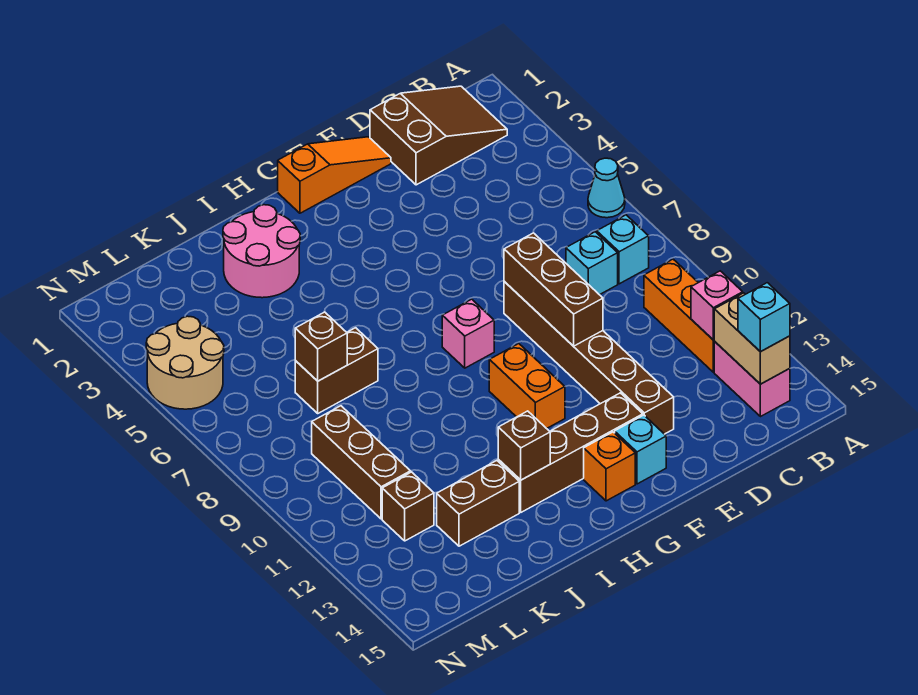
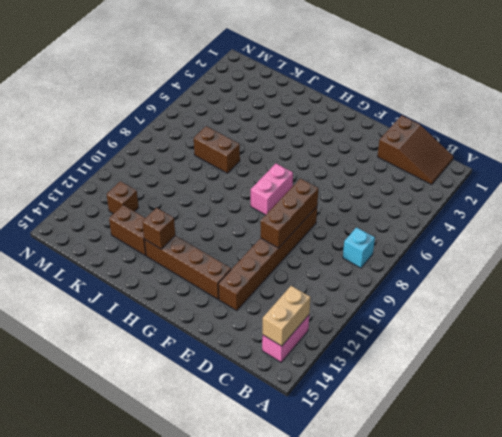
pink brick G7:G8 level 1 -> pink brick G8 level 1
none -> cyan cone A6 level 1
none -> orange brick B10:B12 level 1
none -> cyan brick C8 level 1

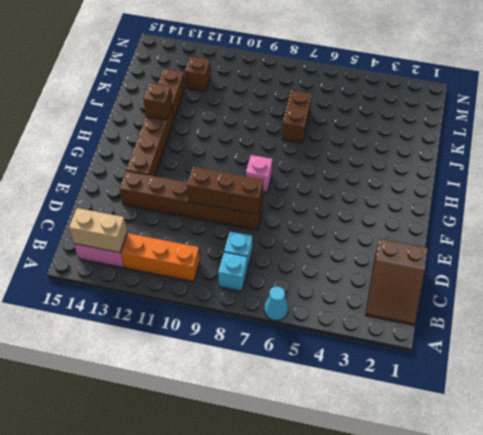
none -> orange slope E1:G1 level 1 top G
none -> cyan brick F14 level 1
none -> orange brick G10:G11 level 1

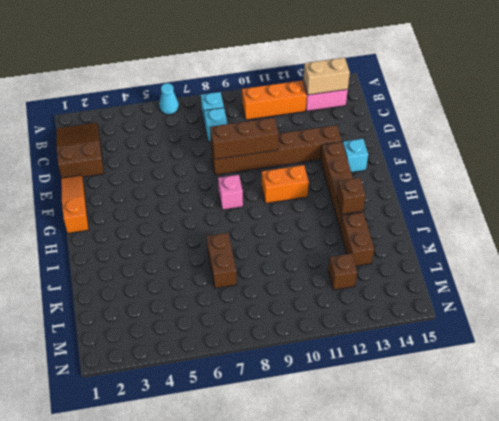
none -> orange brick G14 level 1
none -> pink round brick I2:J3 level 1
none -> brown brick L9:L11 level 1

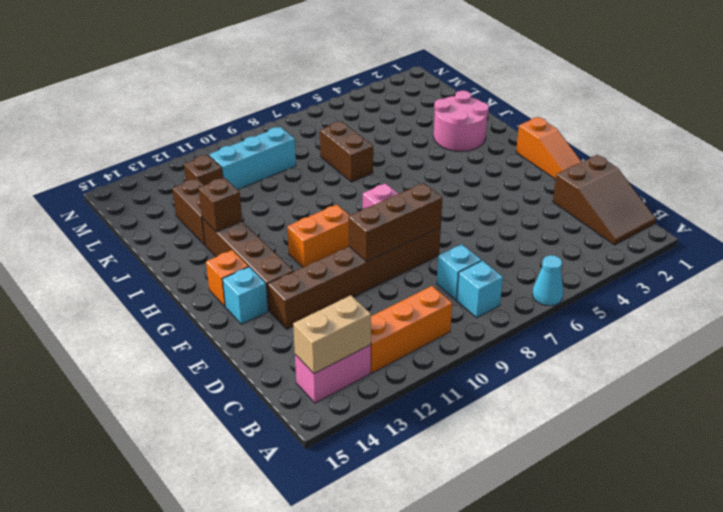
cyan brick L9:L11 level 1 -> brown brick L9:L11 level 1
none -> tan round brick M4:N5 level 1
none -> pink brick B12 level 2
none -> brown brick K7 level 2

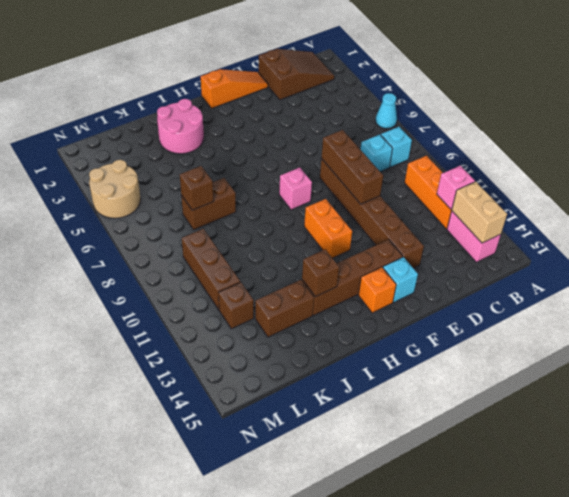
none -> cyan brick B14 level 3

